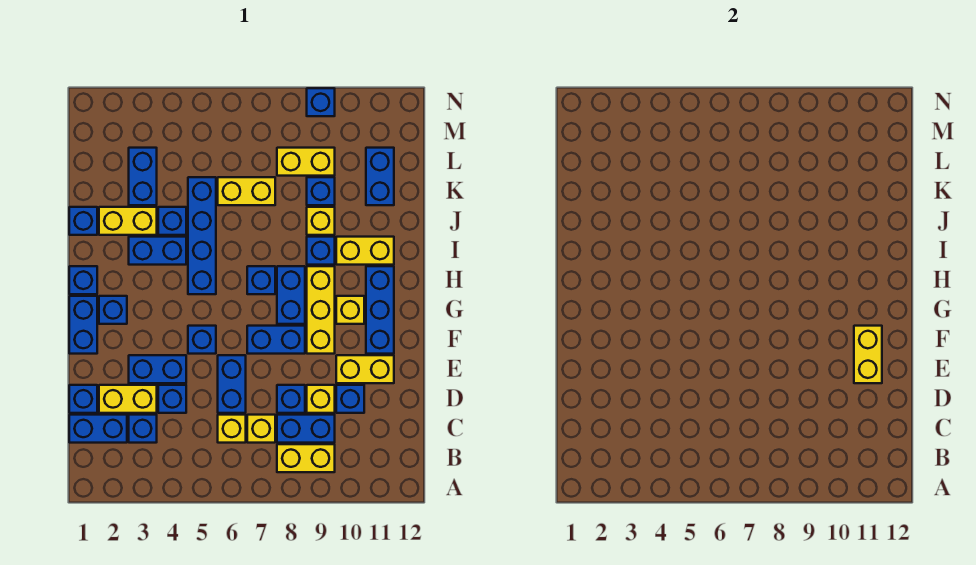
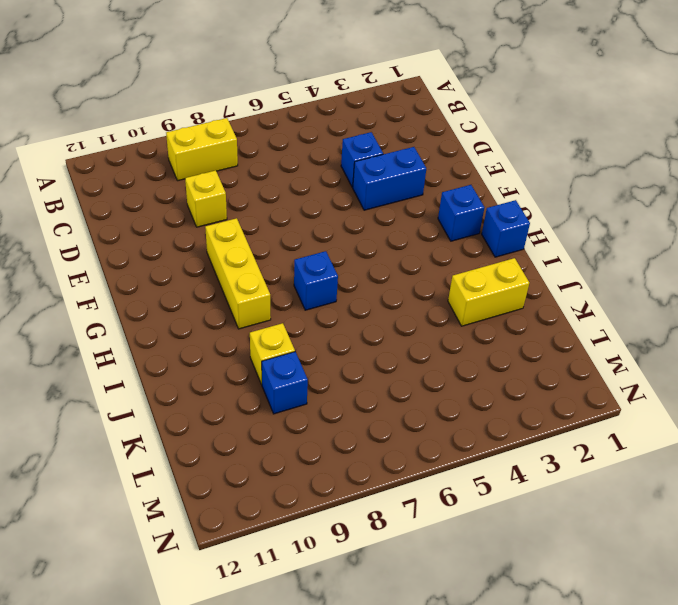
none -> blue brick C1:C2 level 1
none -> blue brick C3 level 1
none -> yellow brick C6 level 1
none -> yellow brick C7 level 1

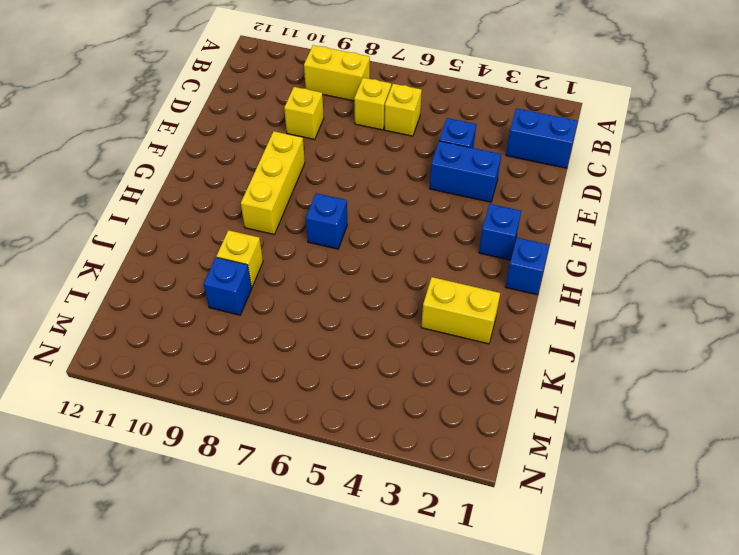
none -> blue brick C3 level 1
none -> blue brick C8:C9 level 1
none -> blue brick D1 level 1
none -> yellow brick D2:D3 level 1

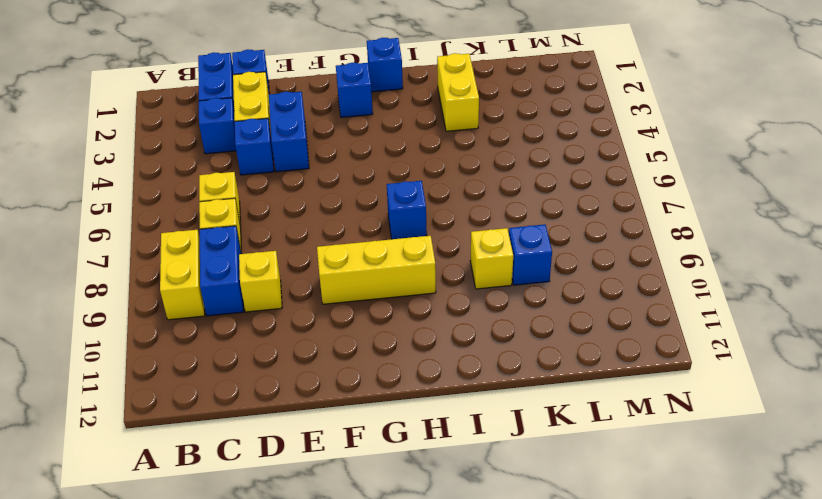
none -> blue brick D6:E6 level 1
none -> blue brick D8 level 1
none -> blue brick D10 level 1
none -> yellow brick E10:E11 level 1

